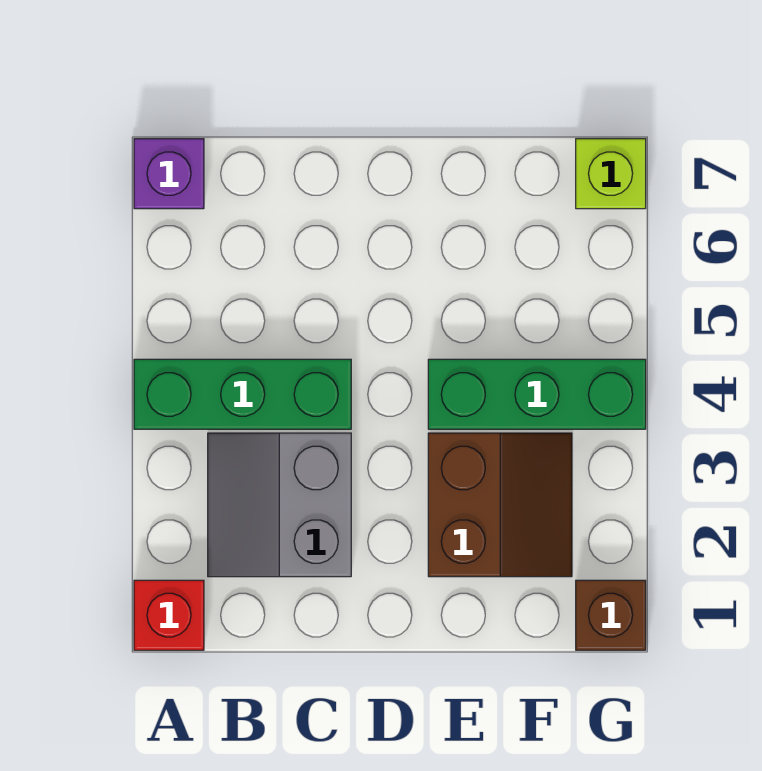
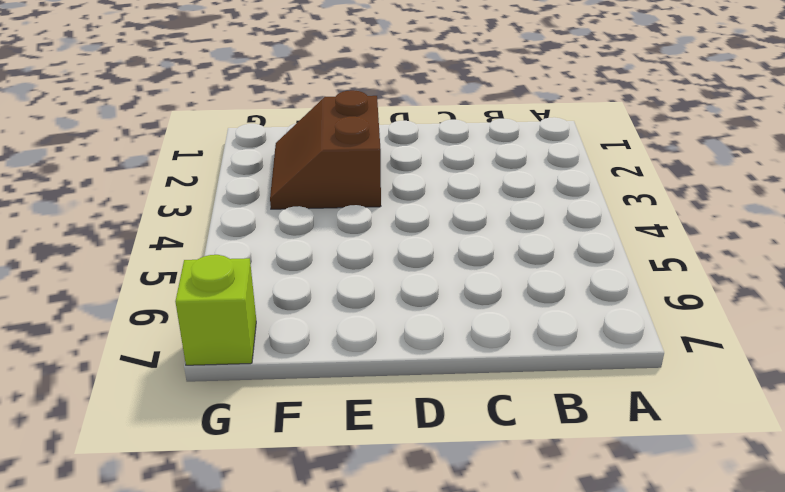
none -> red brick A1 level 1
none -> green brick A4:C4 level 1

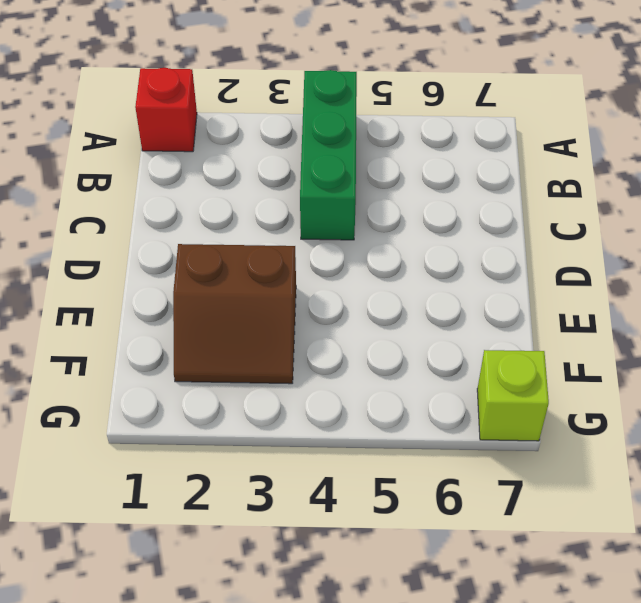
none -> purple brick A7 level 1
none -> grey slope B2:C3 level 1 top C

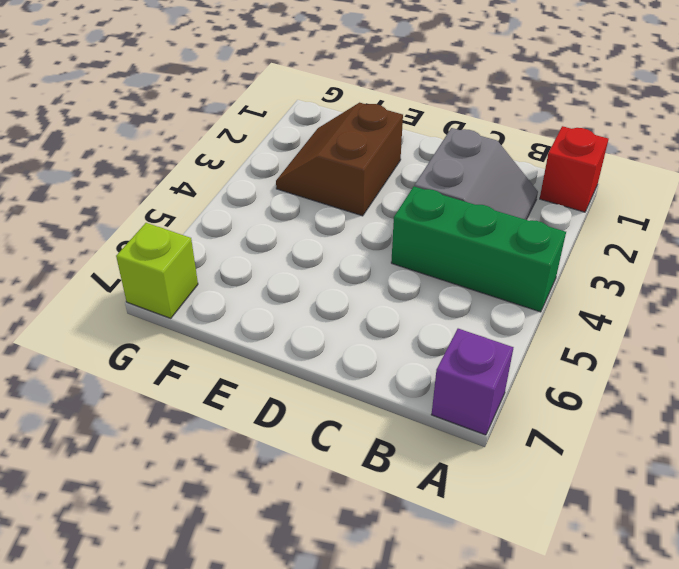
none -> green brick E4:G4 level 1
none -> brown brick G1 level 1

